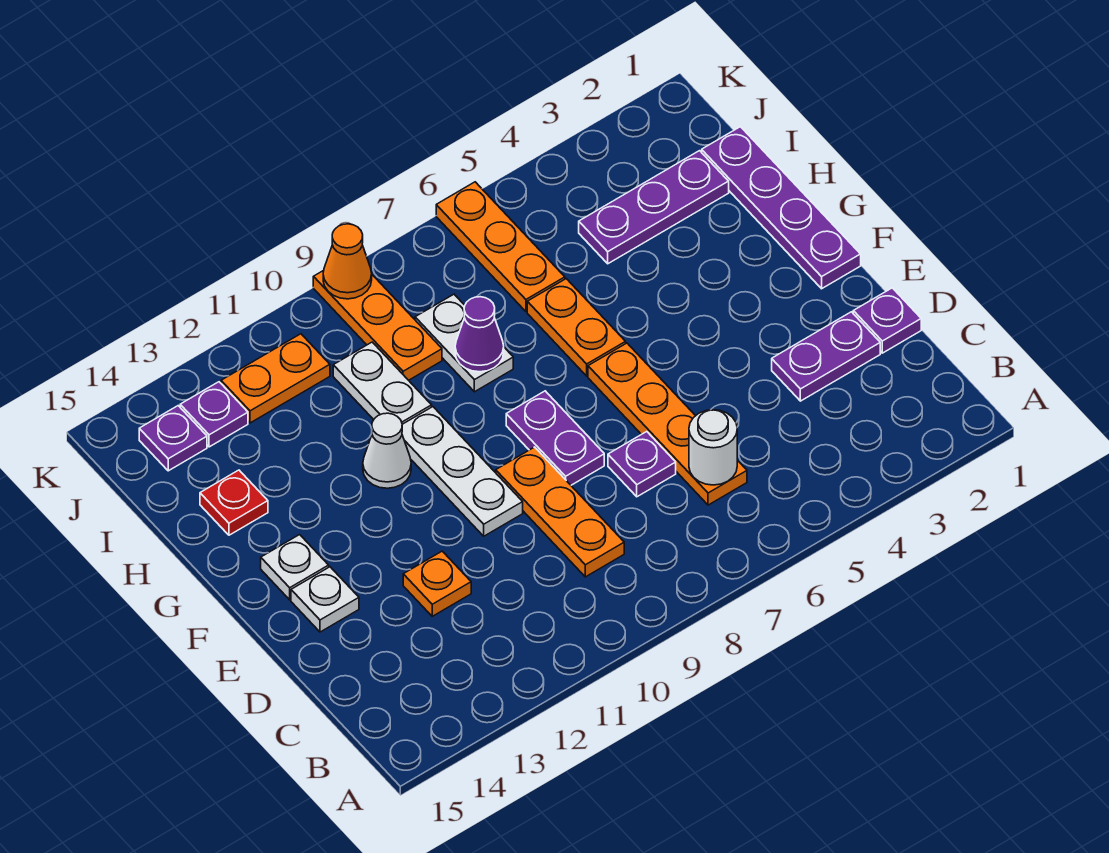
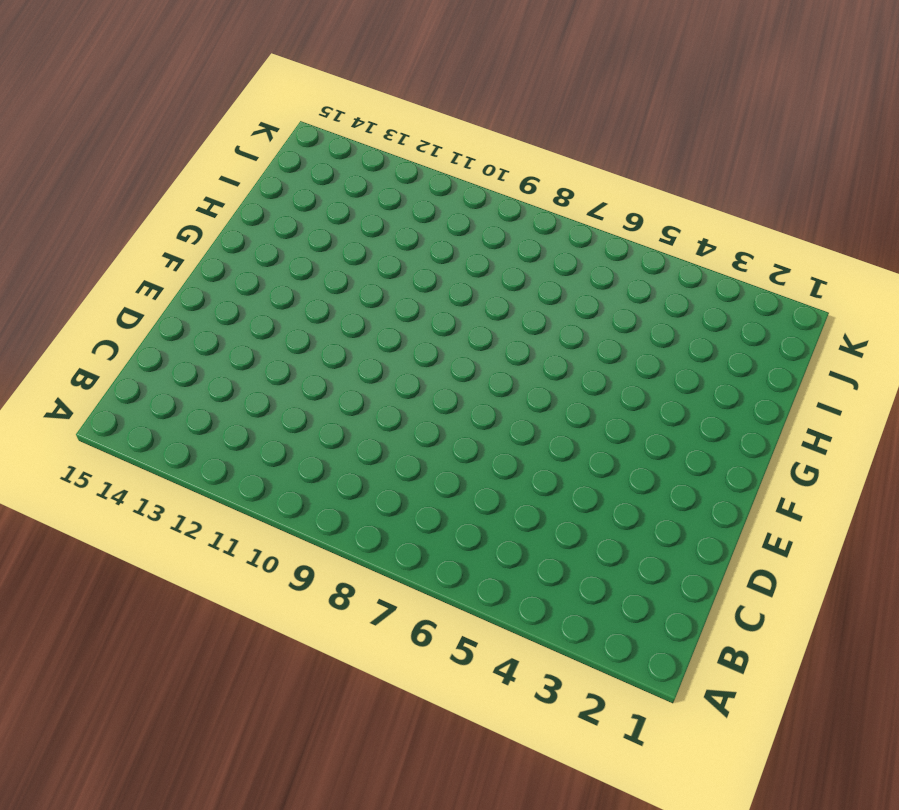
none -> orange plate C6:F6 level 1
none -> orange plate C9:E9 level 1
none -> purple plate D1 level 1

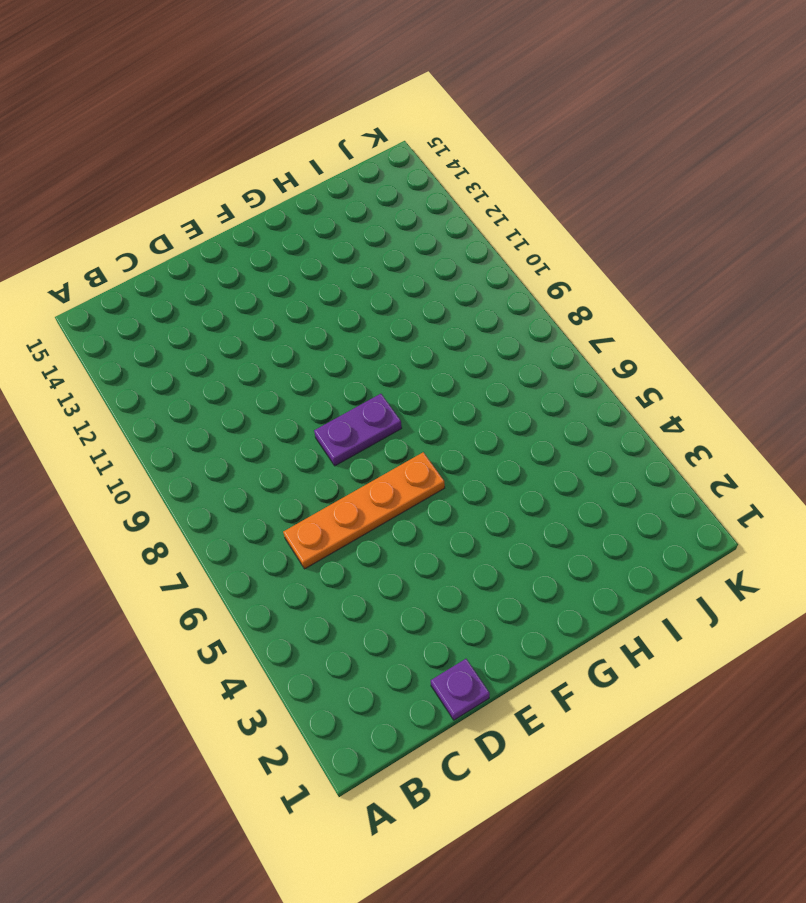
none -> orange plate C9:E9 level 1
none -> purple plate D2:D3 level 1
none -> purple plate D7 level 1

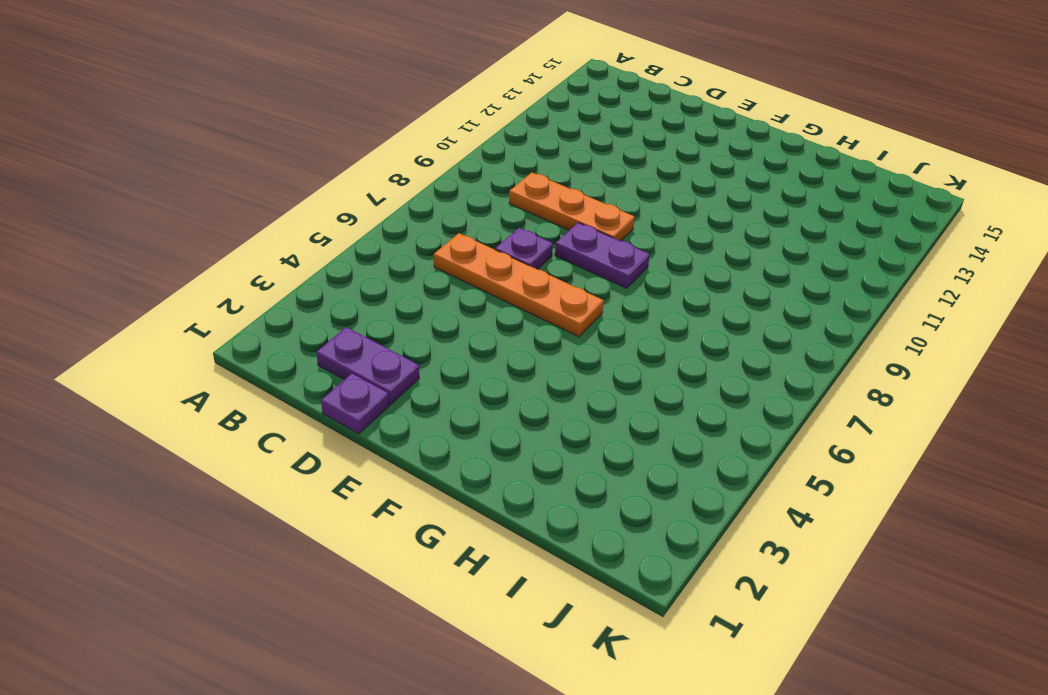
purple plate C2:D2 level 1 -> purple plate D2:D3 level 1
none -> orange plate D12 level 1
none -> white plate E10:G10 level 1
none -> white plate E14 level 1

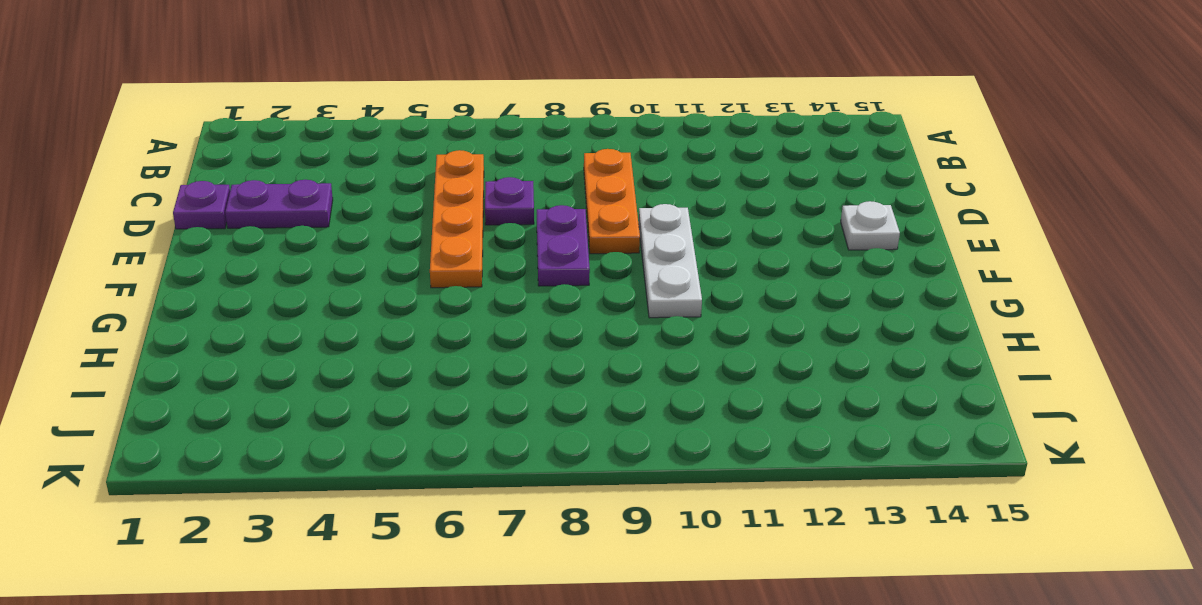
none -> orange plate D12 level 1
none -> purple plate F1:I1 level 1
none -> white plate F14 level 1

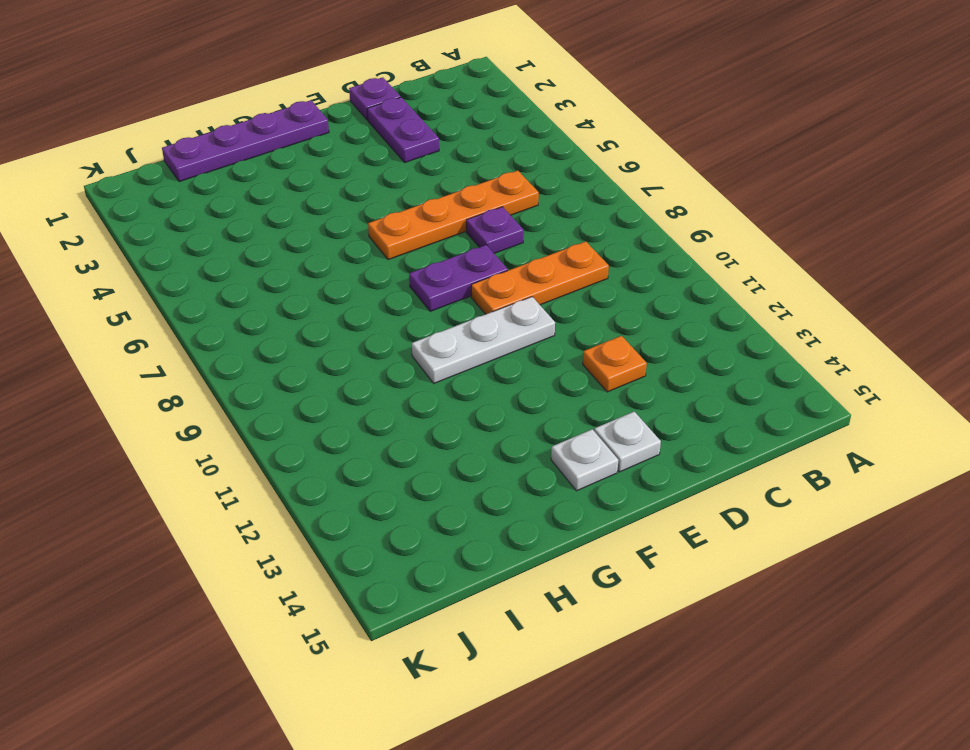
none -> orange plate G6:H6 level 1
none -> white cone G11 level 1
none -> white plate H8:I8 level 1

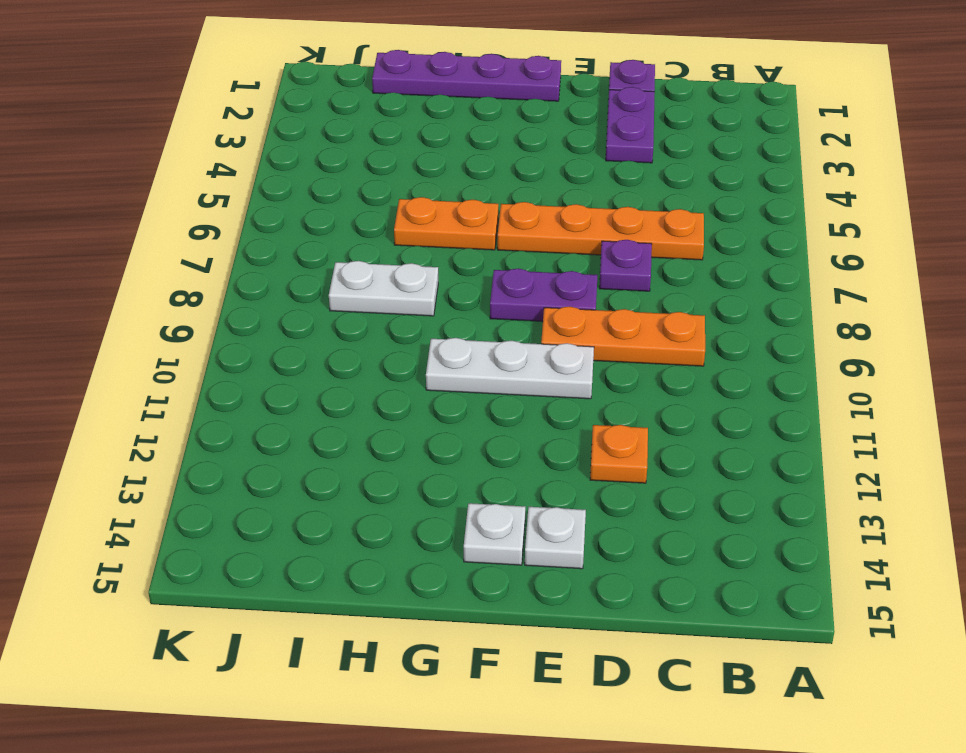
none -> white cone G11 level 1
none -> white plate H10:I10 level 1
none -> red plate H14 level 1

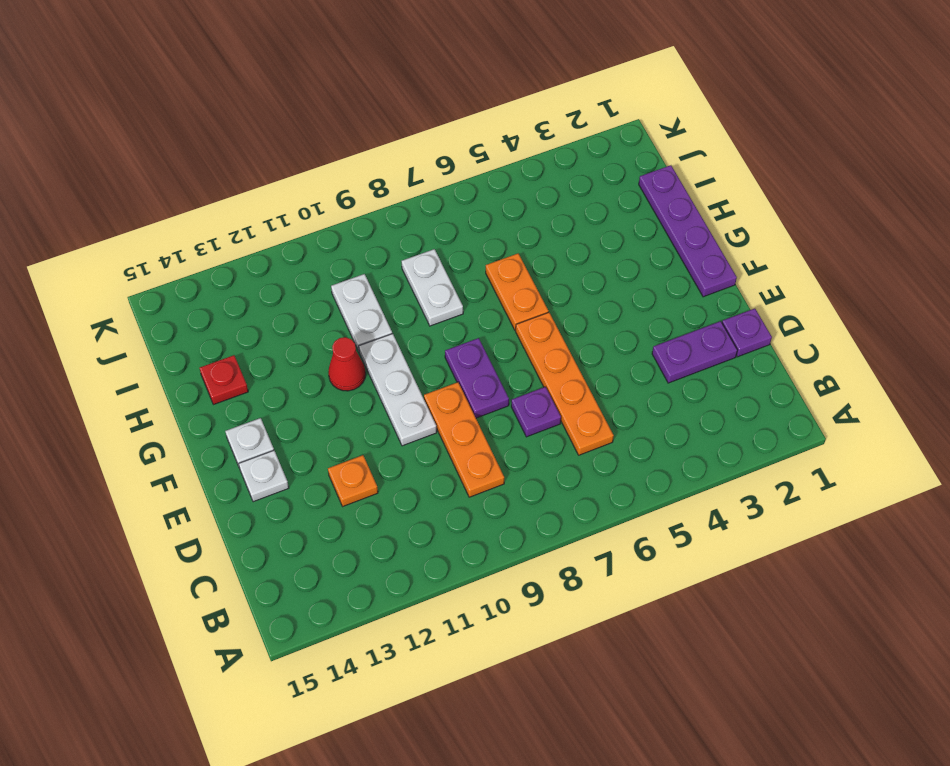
red cone G11 level 1 -> white cone G11 level 1
none -> purple plate I2:I4 level 1
none -> orange plate I6:K6 level 1
none -> orange plate I9:K9 level 1

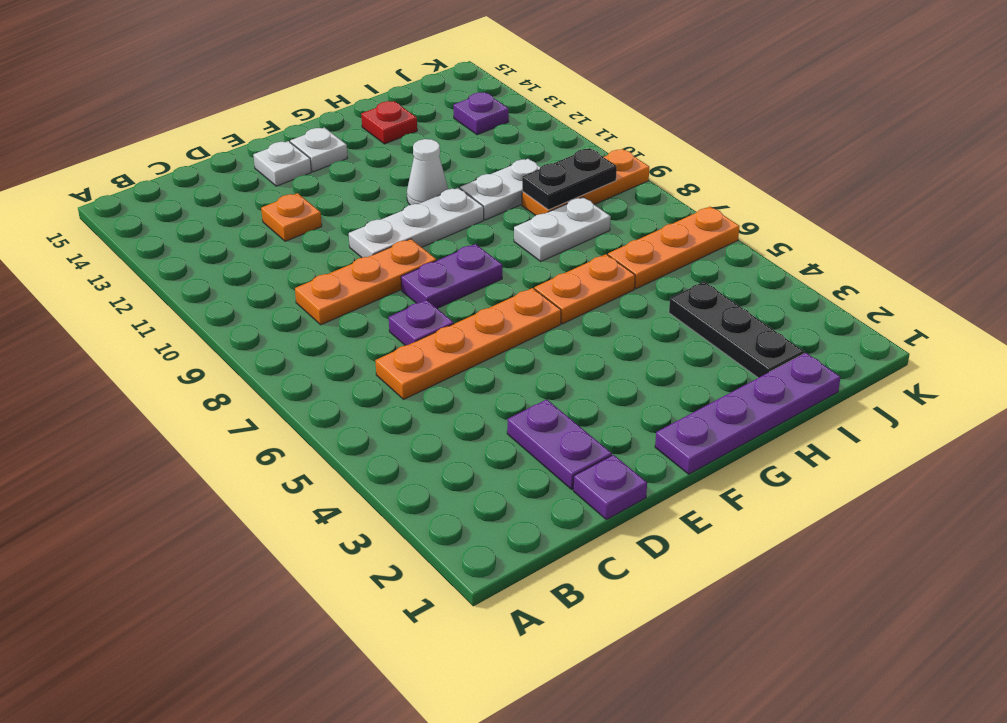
black plate I2:I4 level 1 -> purple plate I2:I4 level 1
black plate I9:J9 level 2 -> none
none -> orange plate J11:J12 level 1
none -> purple plate J14 level 1
none -> white round brick C6 level 2

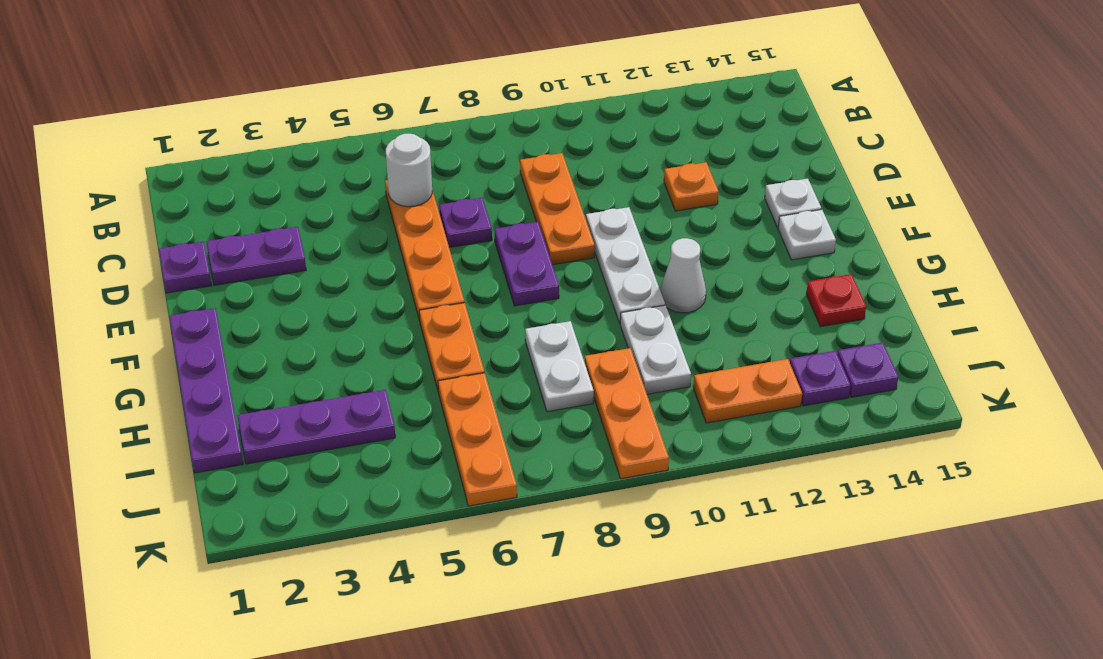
none -> purple cone H8 level 2
none -> orange cone K9 level 2

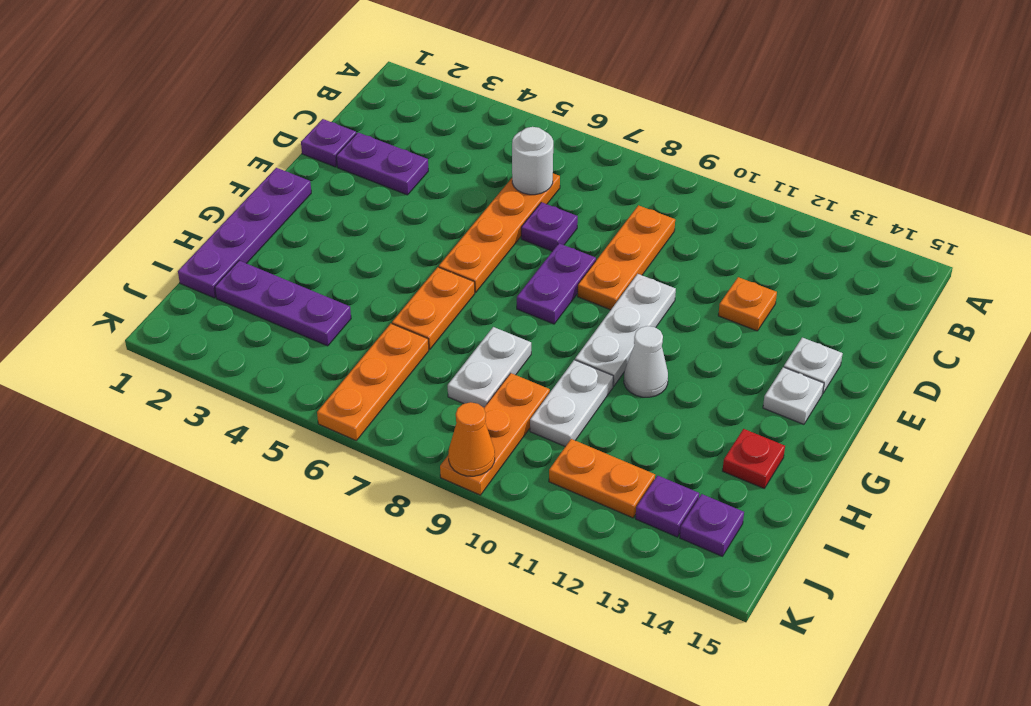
none -> purple cone H8 level 2

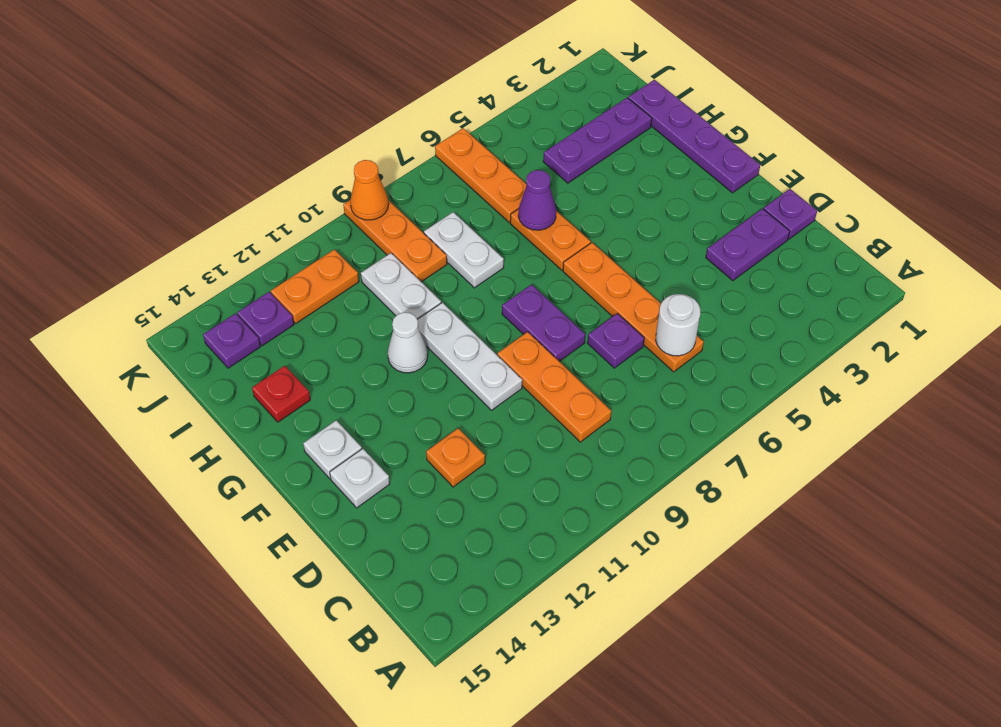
purple cone H6 level 2 -> purple cone H8 level 2

